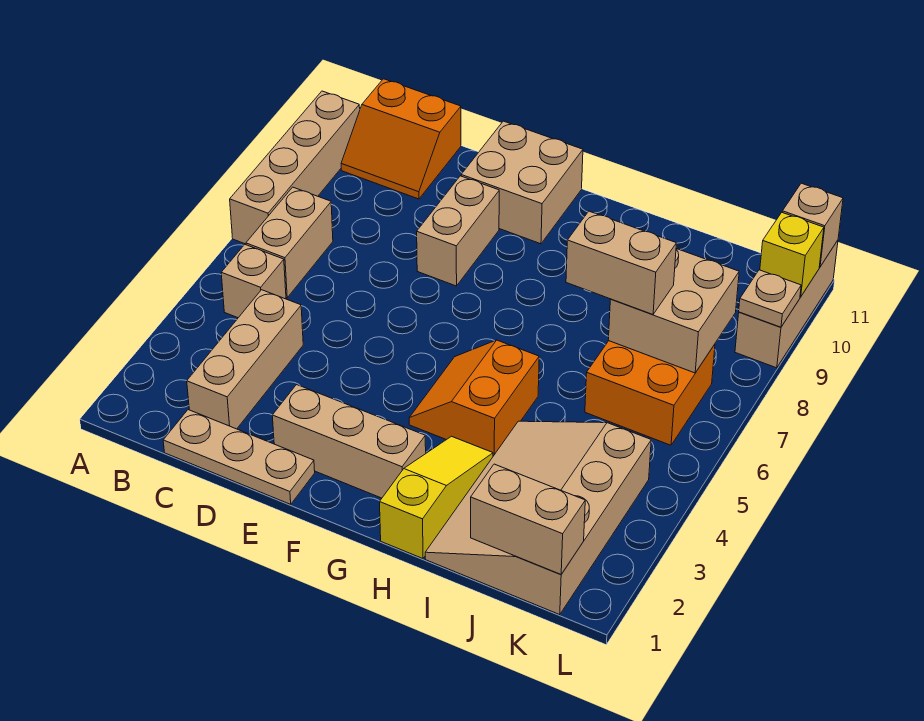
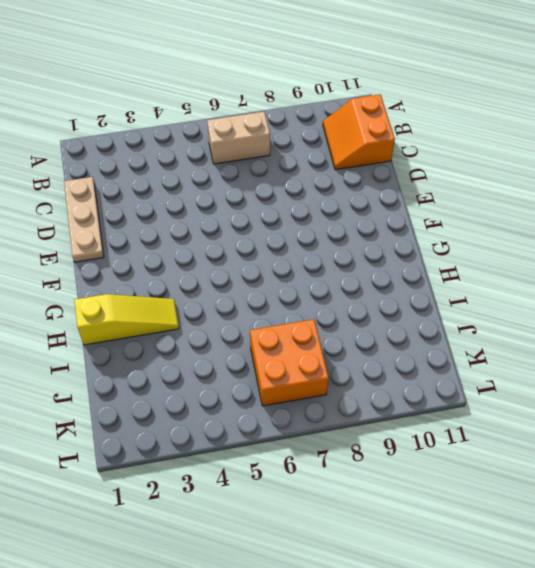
none -> tan brick A7:A10 level 1
none -> tan brick B5 level 1
none -> tan brick C2:C4 level 1

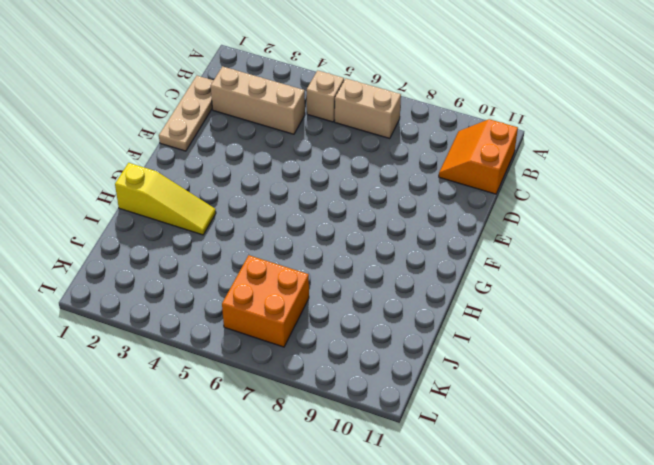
none -> tan brick A7:A10 level 1
none -> tan brick E2:G2 level 1
none -> tan brick E8:E9 level 1

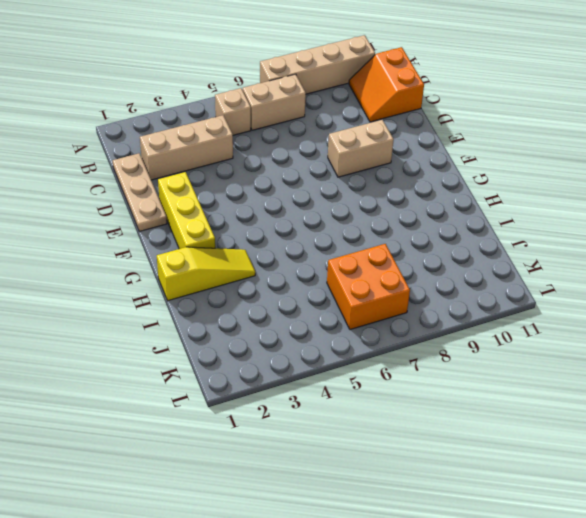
yellow brick E2:G2 level 1 -> tan brick E2:G2 level 1
none -> tan brick E10:F11 level 1
none -> orange slope G4:H5 level 1 top H
none -> tan slope I1:K4 level 1 top K

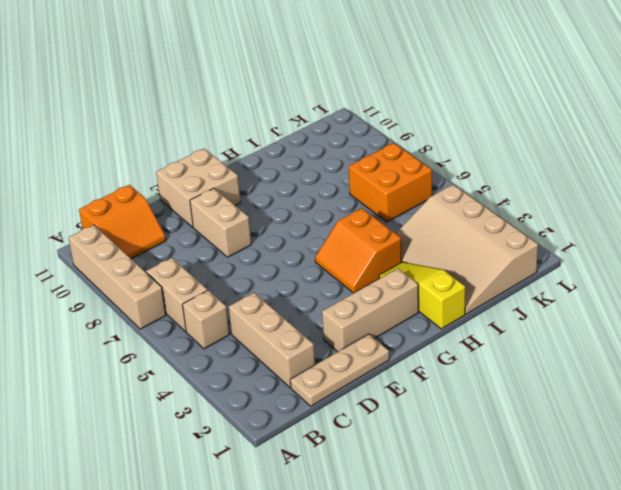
none -> tan brick L9:L11 level 1
none -> tan brick J1:K1 level 2
none -> tan brick J7:K8 level 2

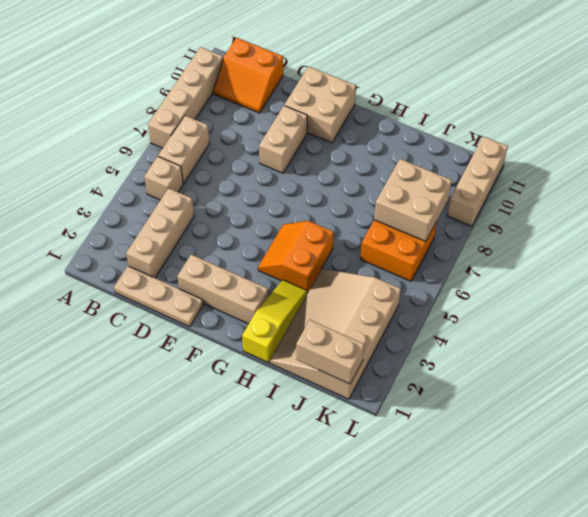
none -> tan plate L9 level 2
none -> yellow brick L10 level 2
none -> tan brick L11 level 2

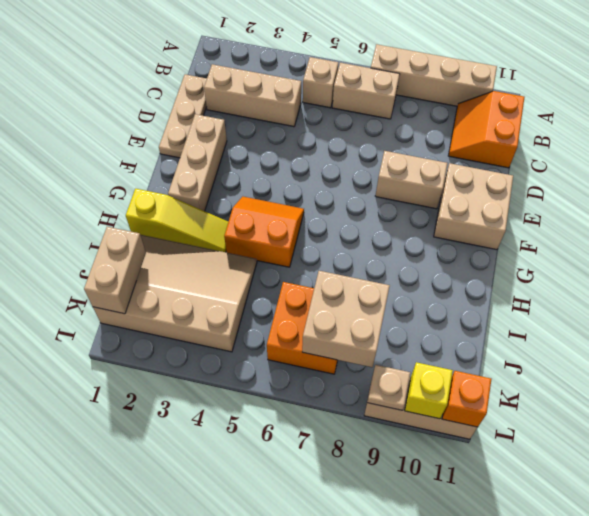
orange brick L11 level 2 -> tan brick L11 level 2
none -> tan brick I7:J7 level 3

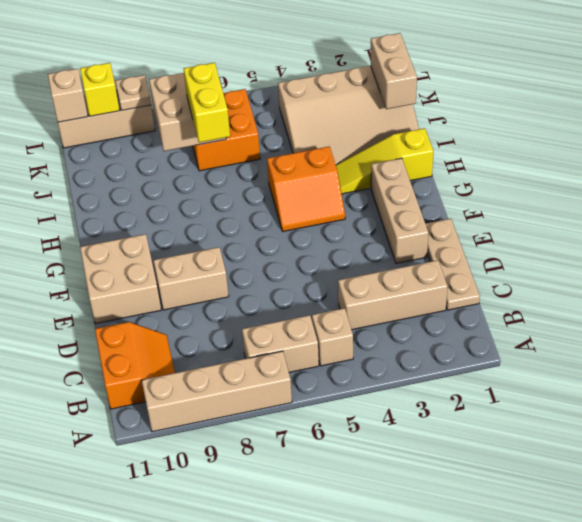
yellow brick I7:J7 level 3 -> tan brick I7:J7 level 3

